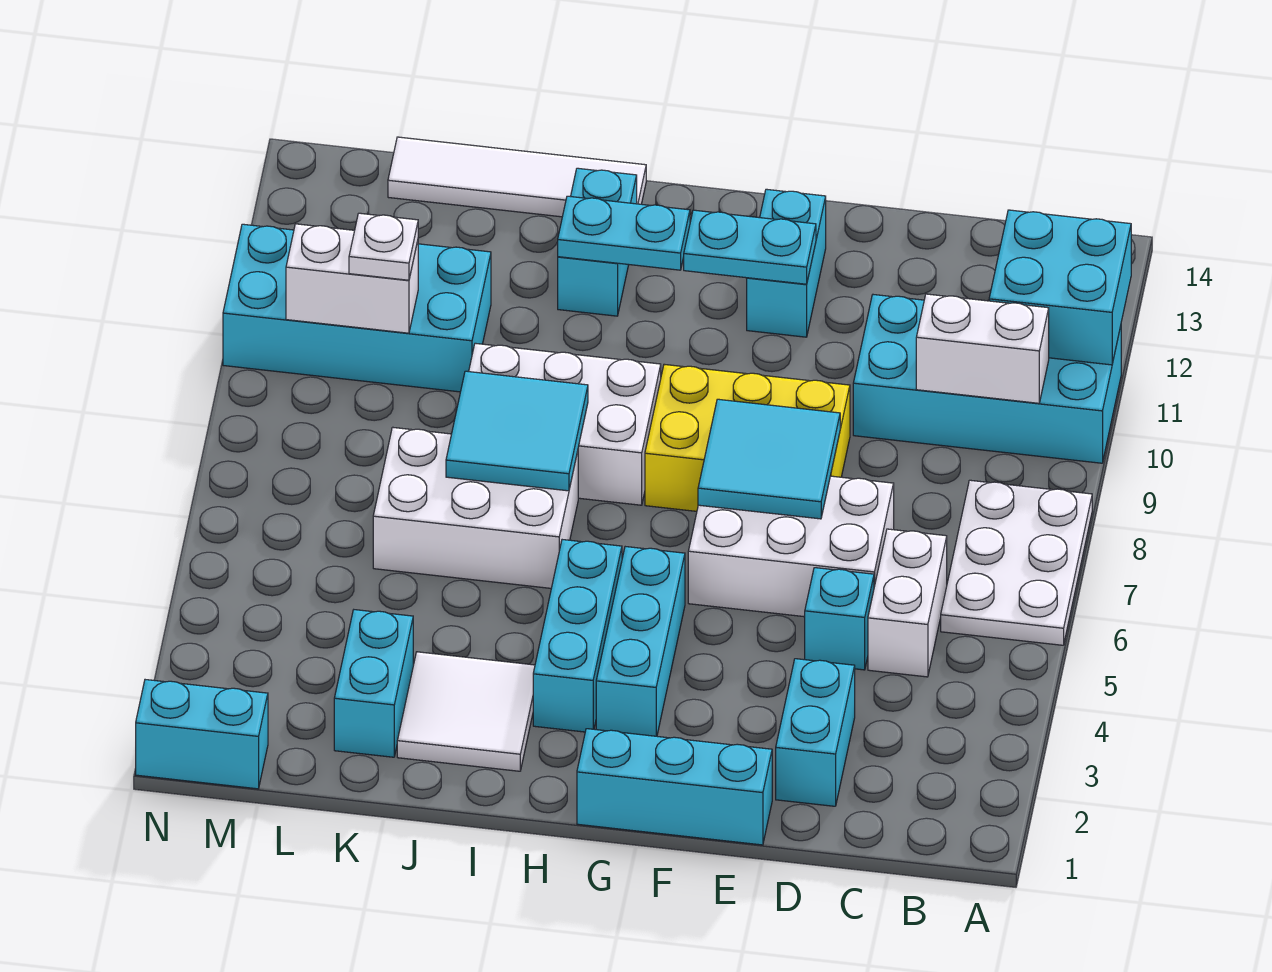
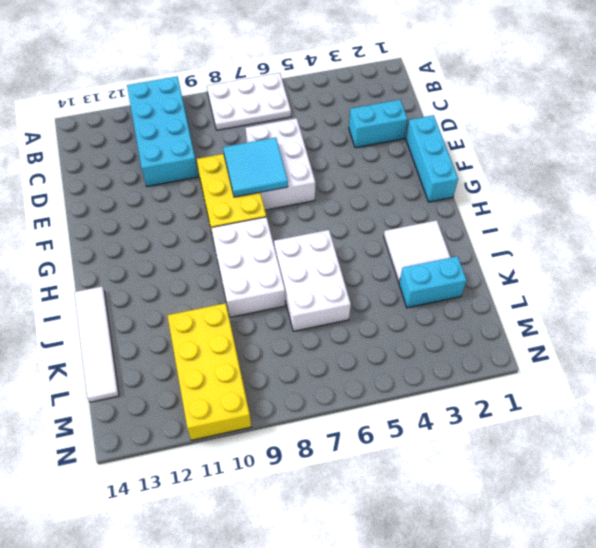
yellow brick K10:N11 level 1 -> cyan brick K10:N11 level 1
none -> white brick C5:C6 level 1
none -> cyan brick D5 level 1
none -> cyan brick F12:F13 level 1

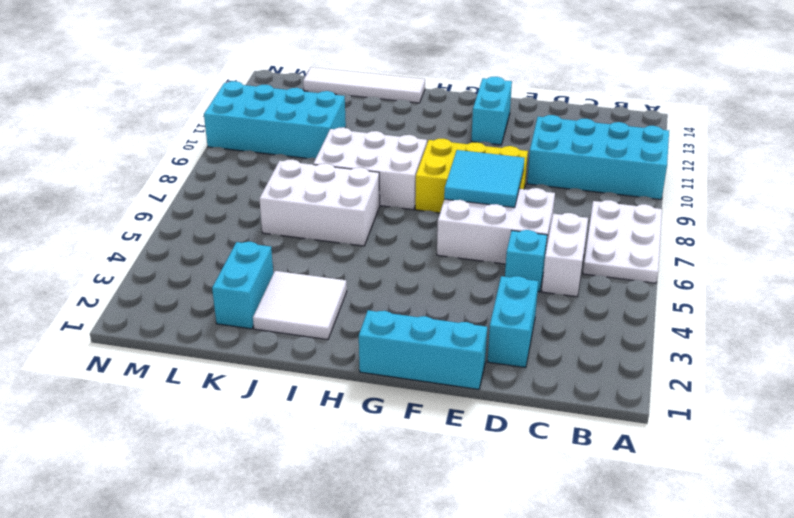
none -> cyan brick G3:G5 level 1
none -> cyan brick H3:H5 level 1
none -> cyan brick I12:I13 level 1

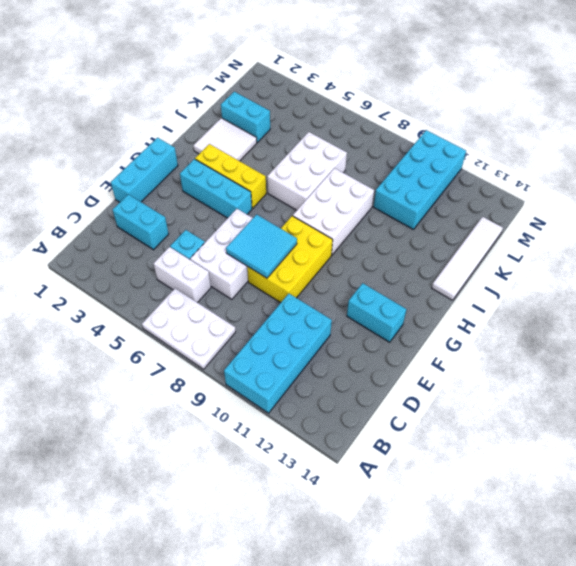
yellow brick H3:H5 level 1 -> cyan brick H3:H5 level 1
none -> cyan brick I12:I13 level 1
none -> cyan brick M1:N1 level 1
none -> cyan brick A11:B12 level 2

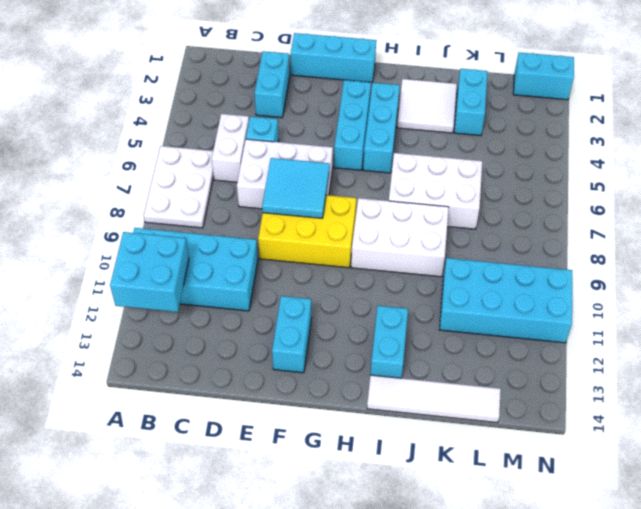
none -> white brick B10:C10 level 2
none -> cyan plate F12:G12 level 2
none -> cyan plate H12:I12 level 2

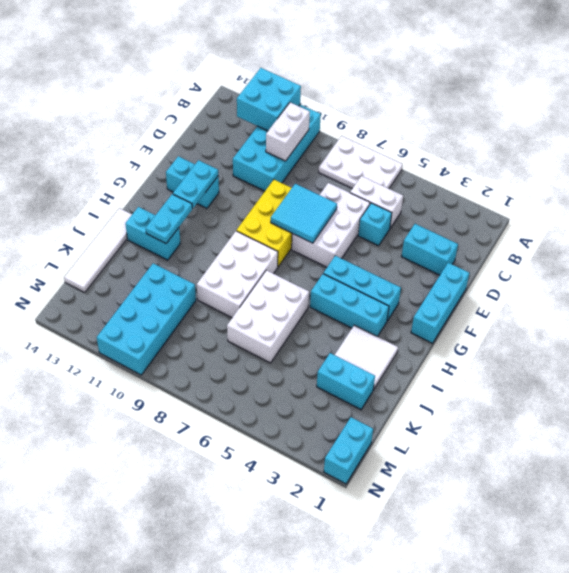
none -> cyan tile I7:J8 level 2
none -> white brick L10:M10 level 2
none -> white plate L10 level 3

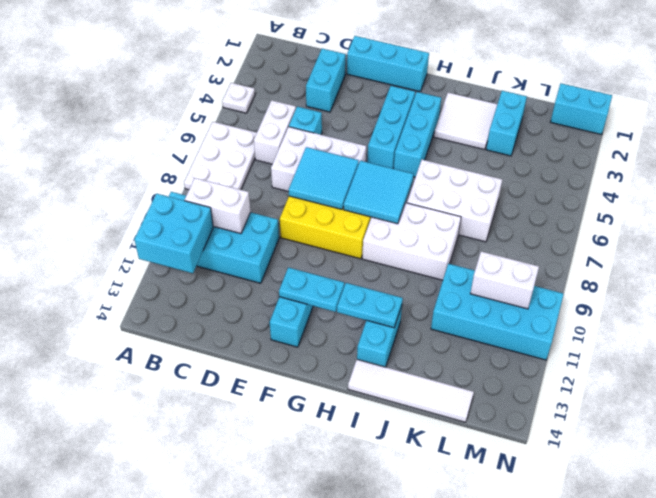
white plate A4 level 1 -> white plate L10 level 3
cyan tile G7:H8 level 2 -> cyan tile I7:J8 level 2

